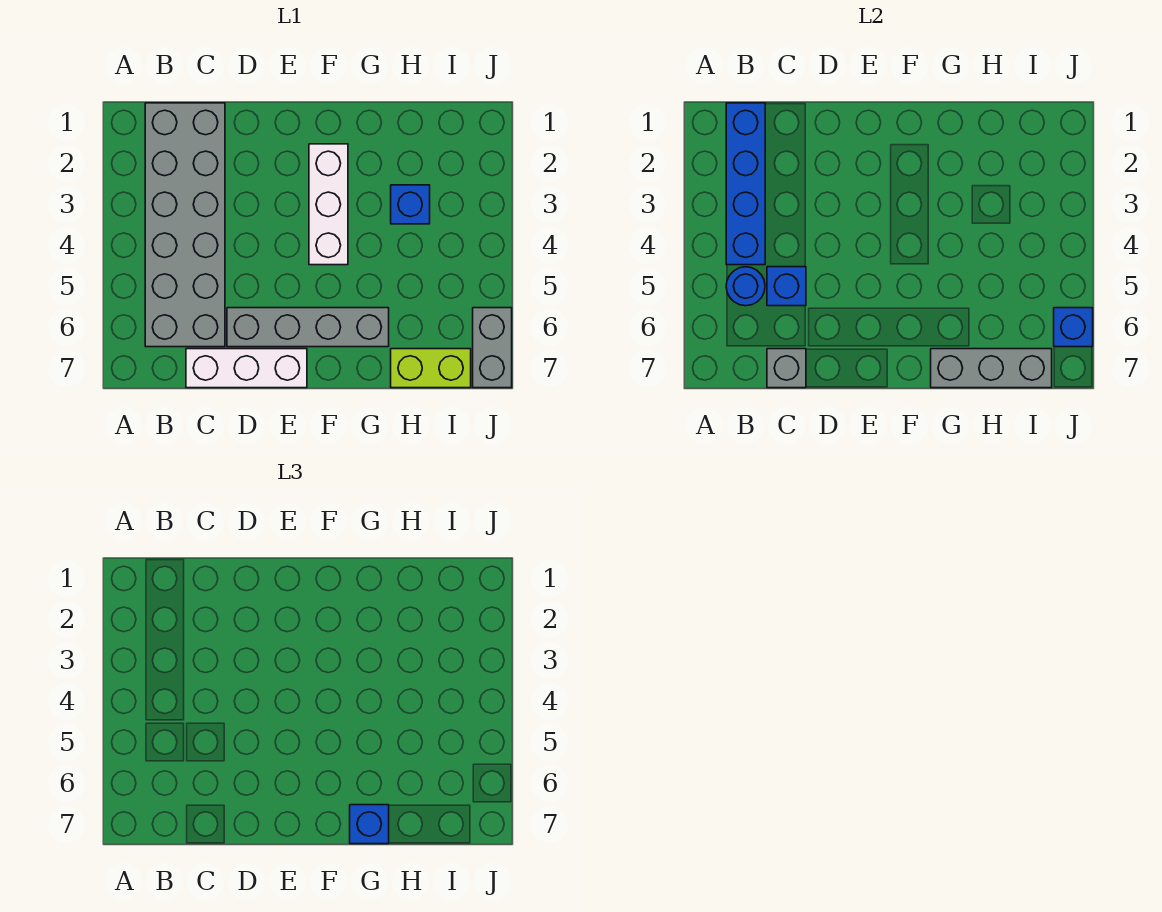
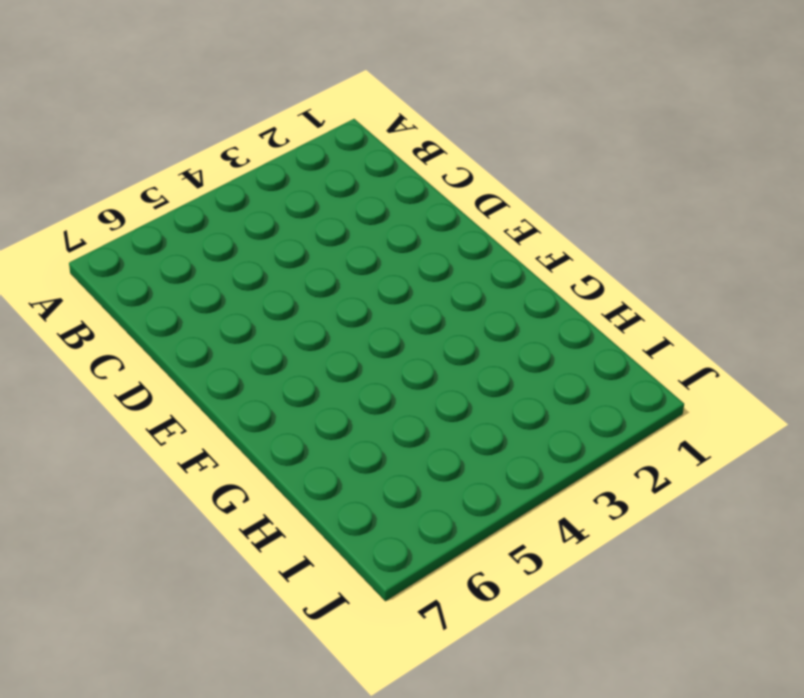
none -> grey brick B1:C6 level 1
none -> white brick C7:E7 level 1
none -> grey brick D6:G6 level 1

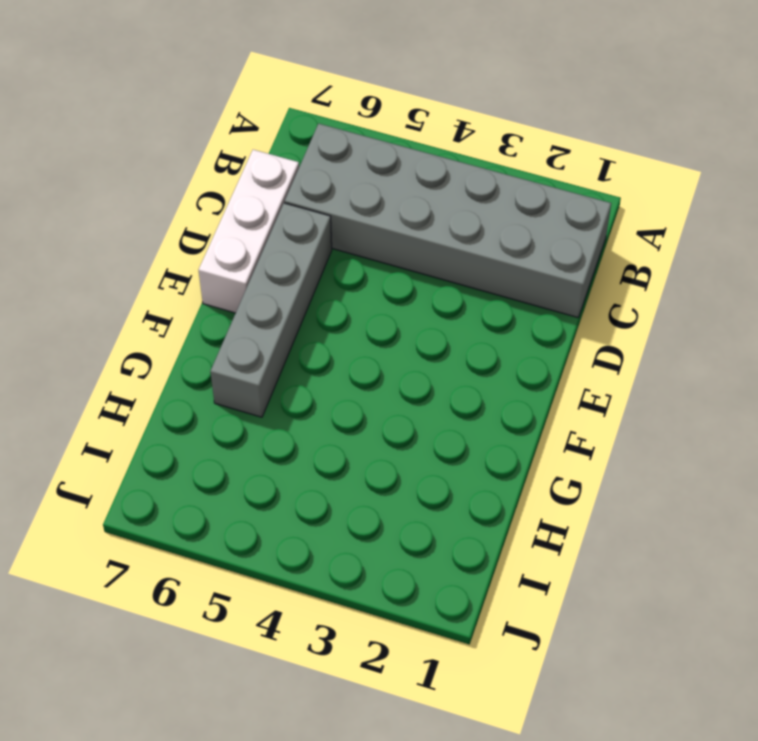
none -> white brick F2:F4 level 1
none -> blue brick H3 level 1
none -> lime brick H7:I7 level 1

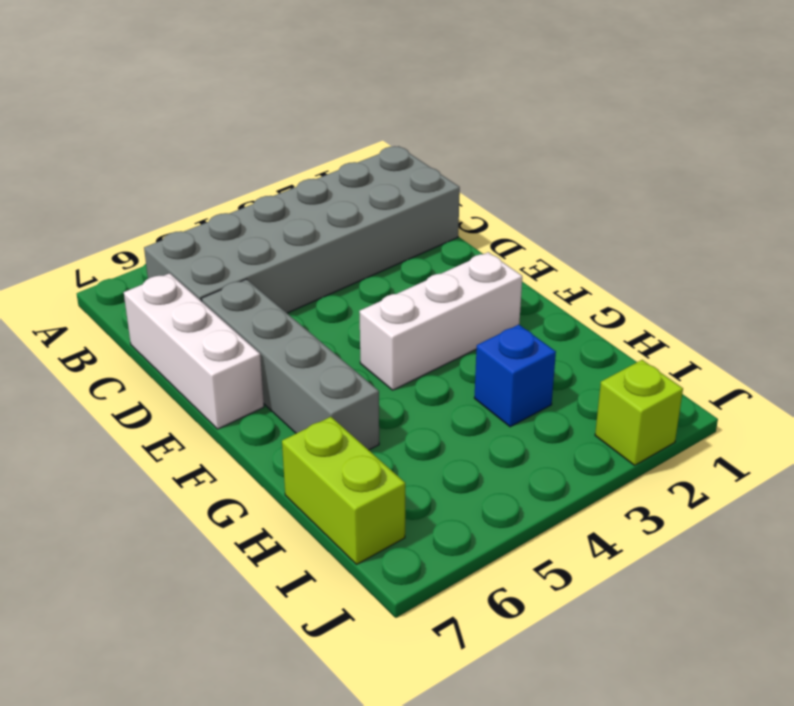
lime brick J2 level 1 -> none
none -> grey brick J6:J7 level 1
none -> blue brick B1:B4 level 2
none -> blue round brick B5 level 2

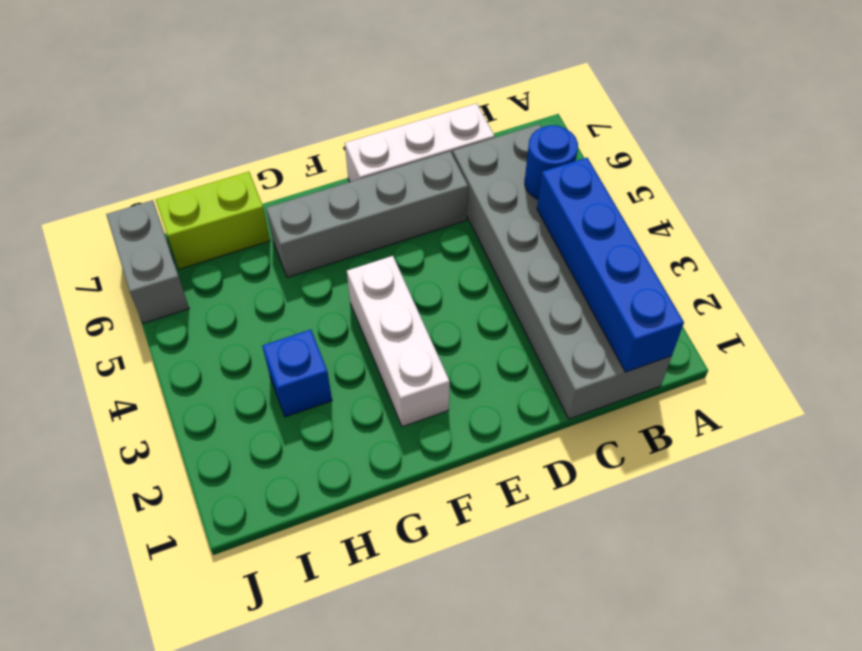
none -> blue brick C5 level 2
none -> grey brick C7 level 2
none -> grey brick G7:I7 level 2

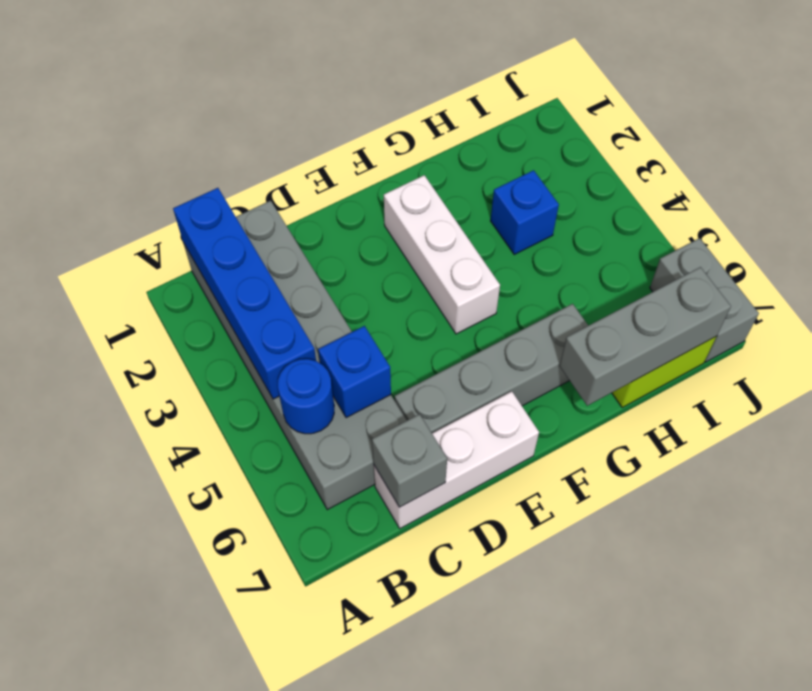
none -> blue brick J6 level 2
none -> blue brick G7 level 3

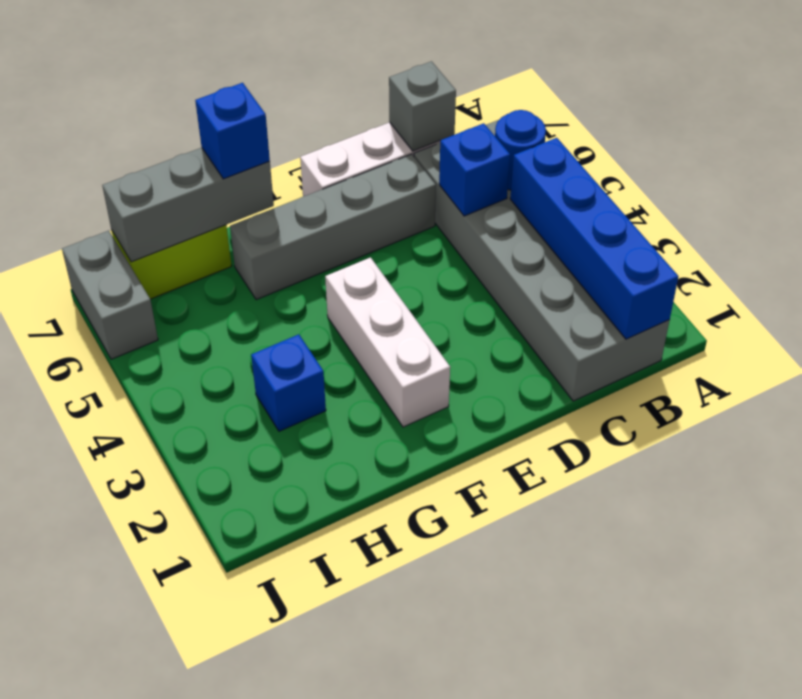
none -> blue brick J6 level 2

